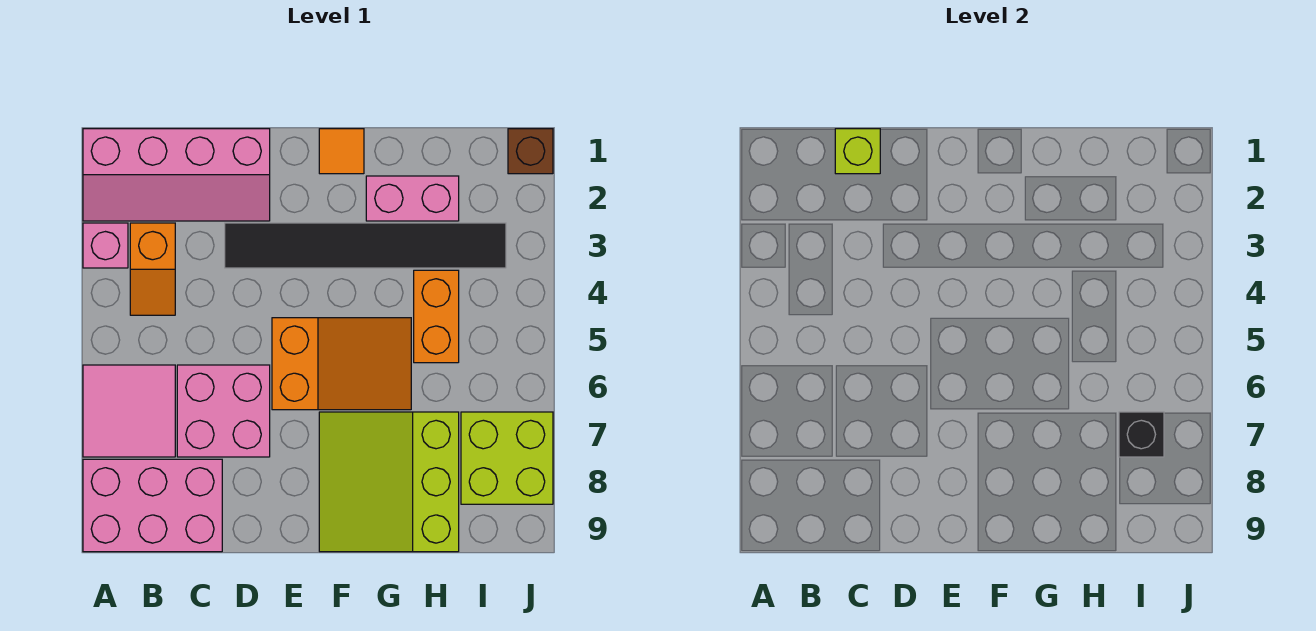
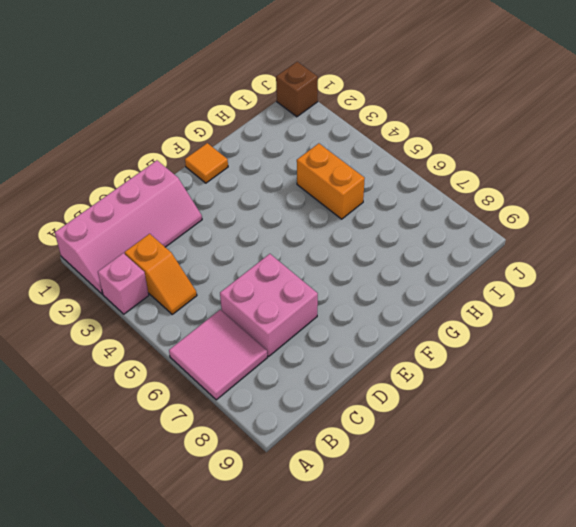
none -> pink brick A8:C9 level 1
none -> black tile D3:I3 level 1
none -> orange slope E5:G6 level 1 top E

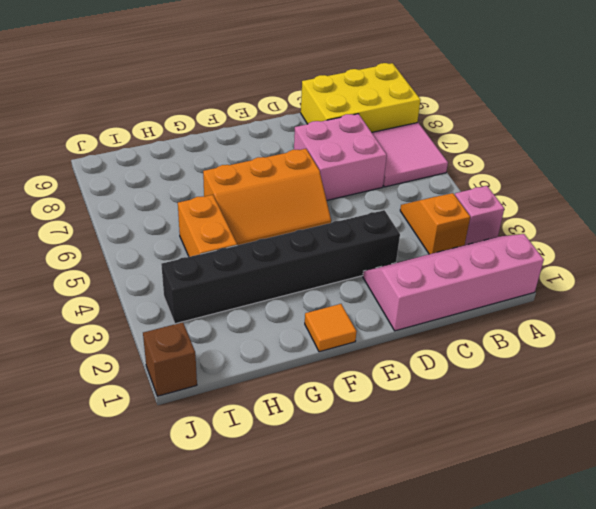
yellow brick A8:C9 level 1 -> pink brick A8:C9 level 1
black brick D3:I3 level 1 -> black tile D3:I3 level 1
orange slope E5:G6 level 1 top 6 -> orange slope E5:G6 level 1 top E
none -> lime slope F7:H9 level 1 top H
none -> pink brick G2:H2 level 1
none -> lime brick I7:J8 level 1

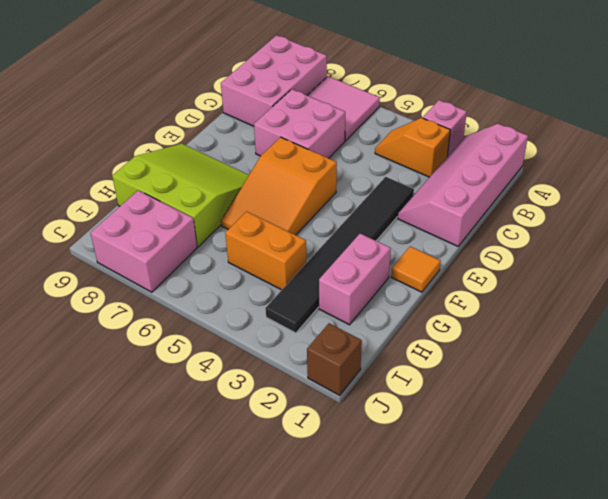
pink brick I7:J8 level 1 -> lime brick I7:J8 level 1
none -> lime brick C1 level 2
none -> black brick I7 level 2

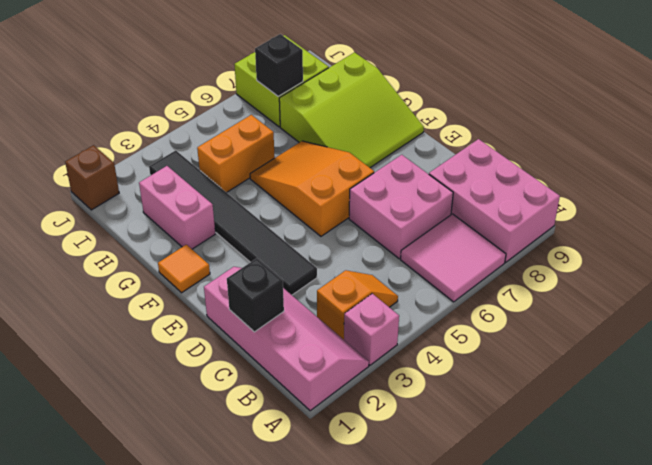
black brick C1 level 2 -> lime brick C1 level 2

